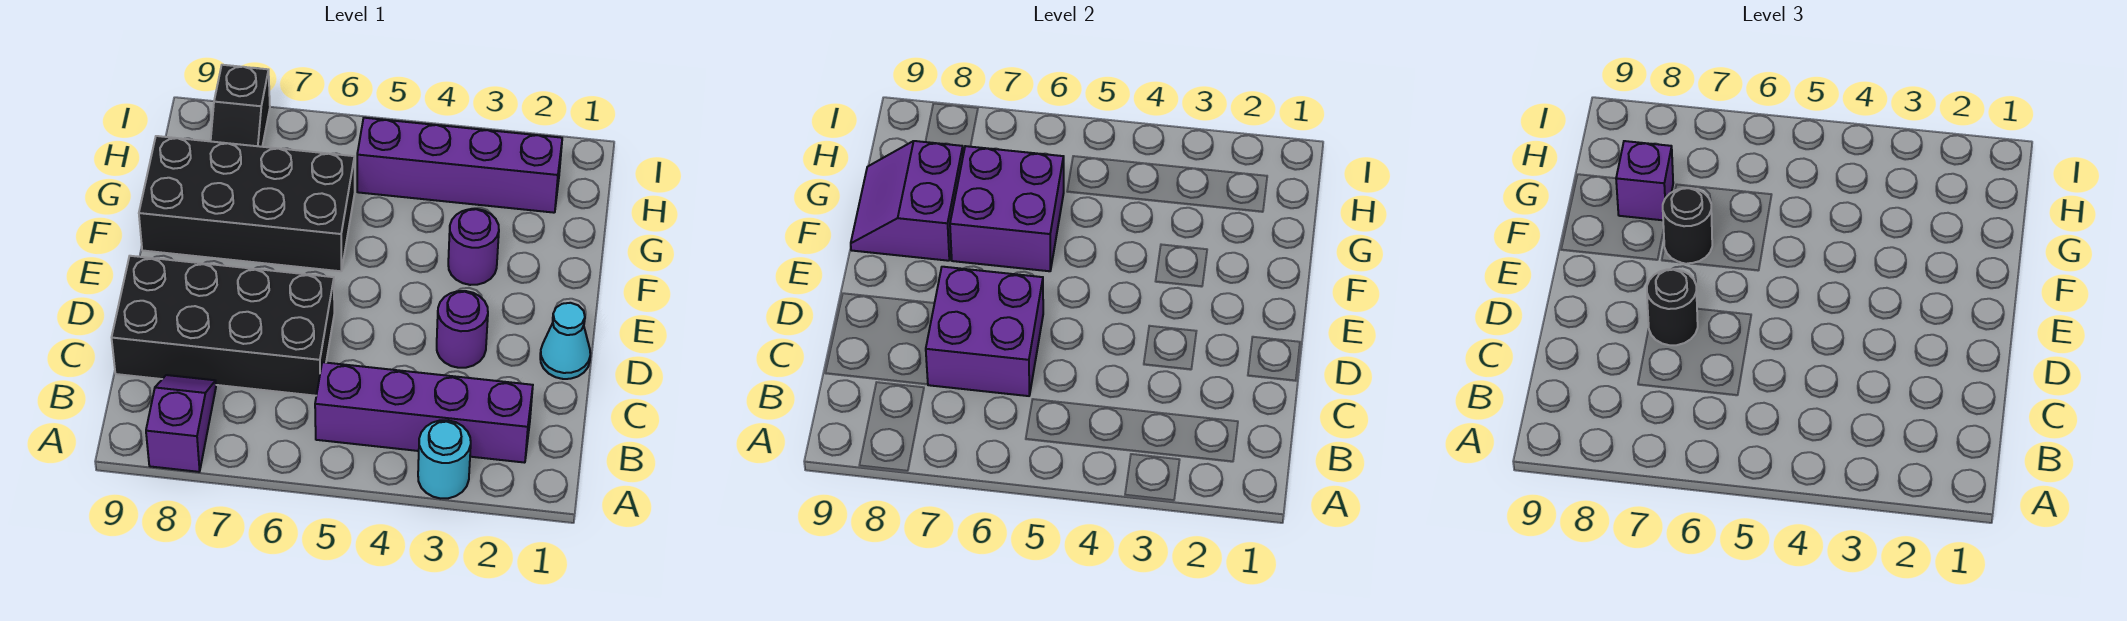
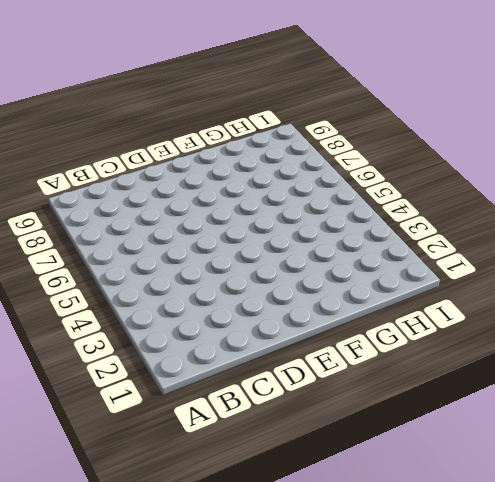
none -> cyan round brick A3 level 1
none -> purple slope A8:B8 level 1 top A
none -> purple brick B2:B5 level 1

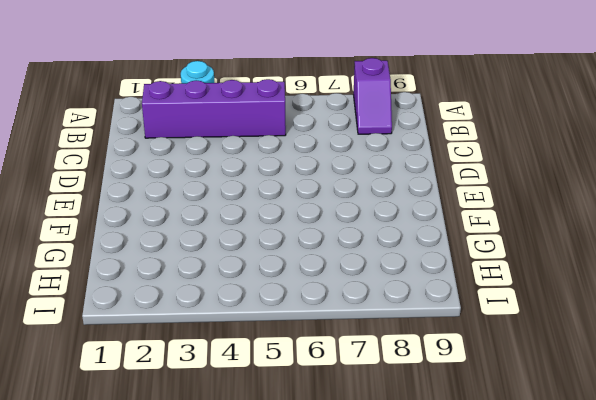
none -> black brick C6:D9 level 1
none -> cyan cone D1 level 1
none -> purple round brick D3 level 1

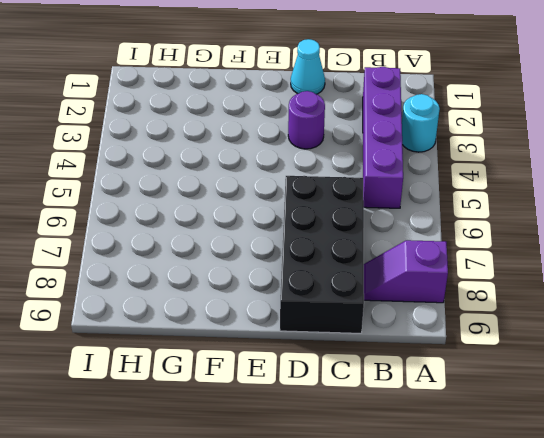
none -> purple round brick F3 level 1
none -> black brick F6:G9 level 1
none -> purple brick H2:H5 level 1

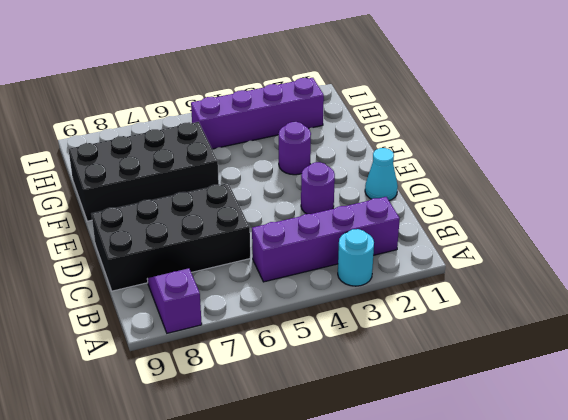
none -> black slope H8:I8 level 1 top I
none -> purple brick C6:D7 level 2
none -> purple brick F6:G7 level 2

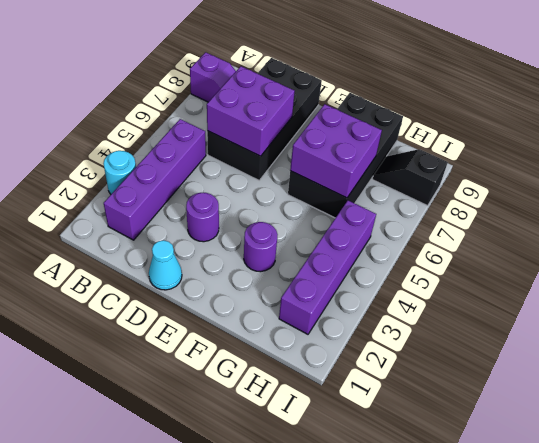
none -> purple slope F8:G9 level 2 top 8
none -> black round brick D7 level 3
none -> black round brick F7 level 3

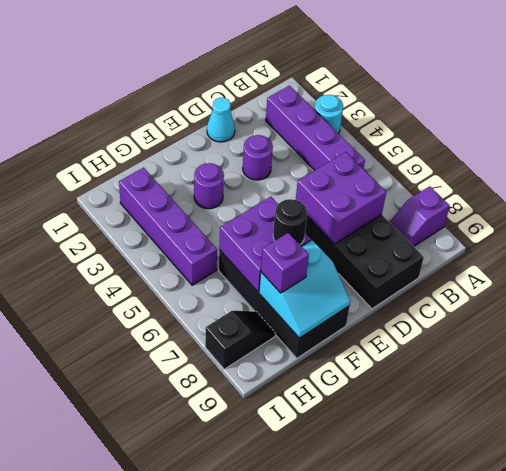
cyan slope F8:G9 level 2 top 8 -> purple slope F8:G9 level 2 top 8
none -> black round brick D7 level 3

